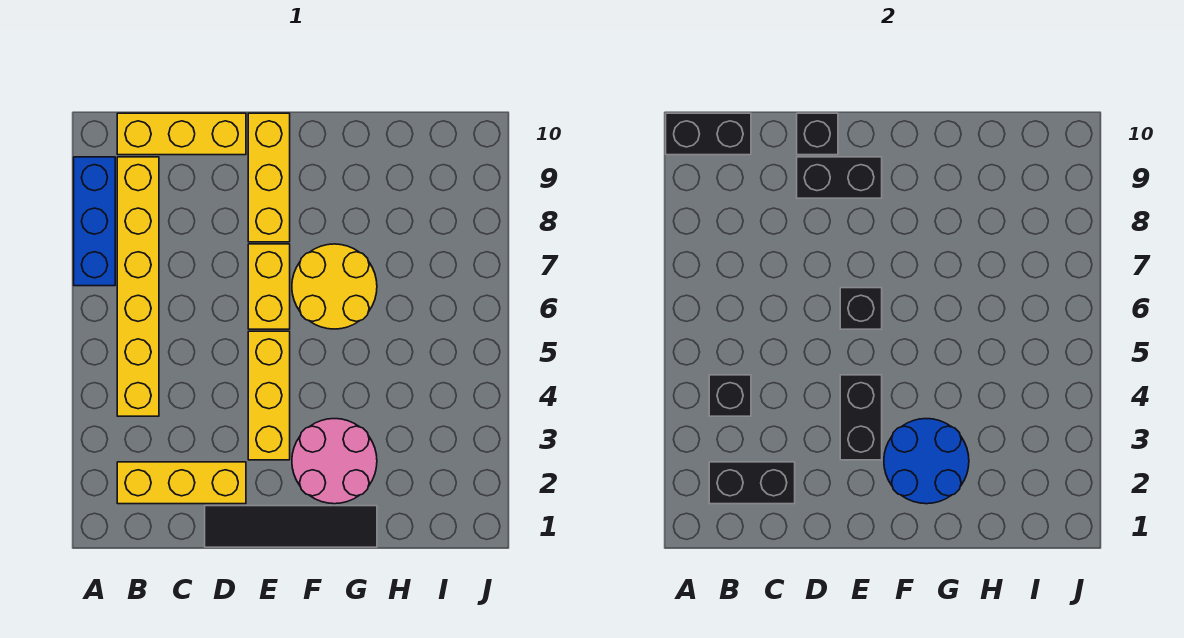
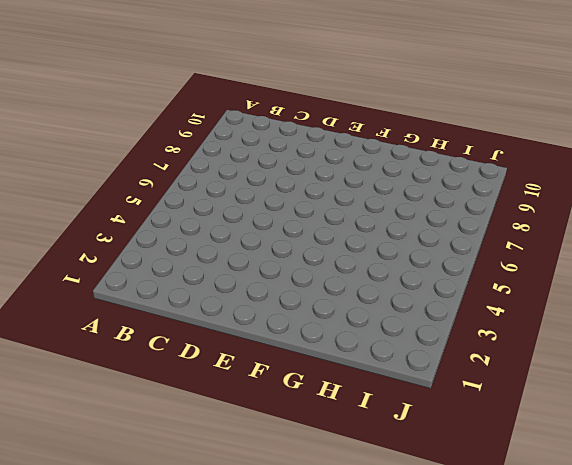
none -> blue brick A7:A9 level 1
none -> yellow brick B2:D2 level 1
none -> yellow brick B4:B9 level 1

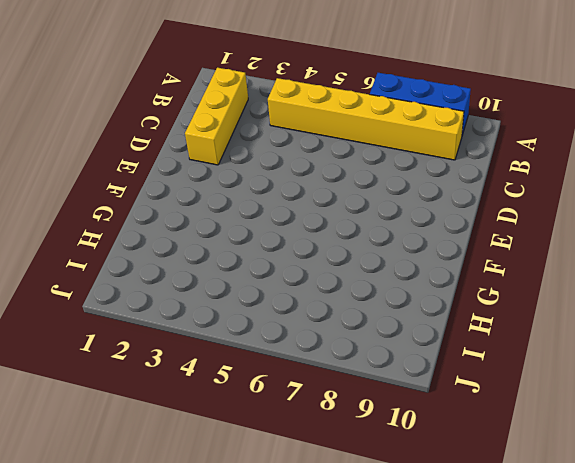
none -> yellow brick B10:D10 level 1
none -> black tile D1:G1 level 1
none -> yellow brick E3:E5 level 1

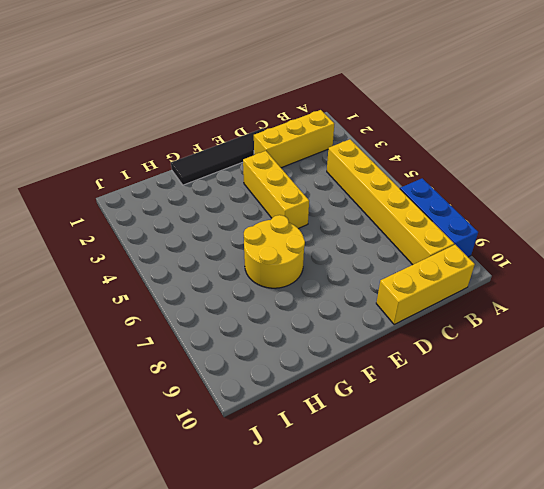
none -> yellow brick E6:E7 level 1
none -> yellow brick E8:E10 level 1
none -> pink round brick F2:G3 level 1

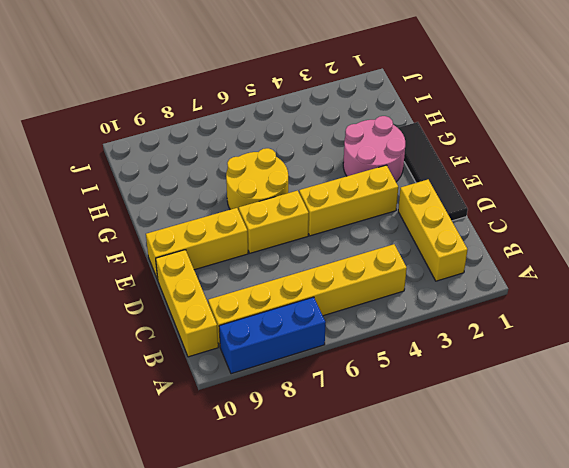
none -> black brick A10:B10 level 2
none -> black brick B2:C2 level 2
none -> black brick B4 level 2

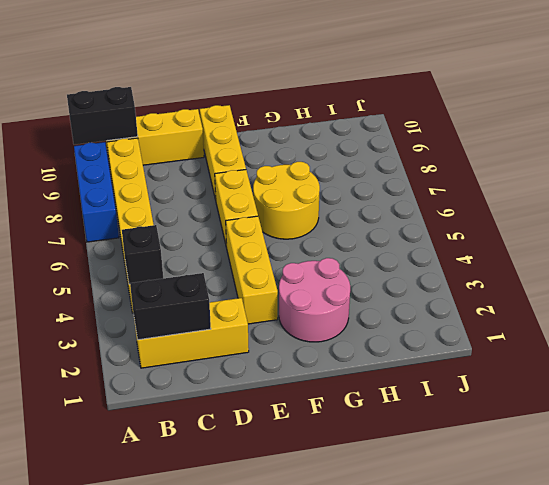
none -> black tile D1:G1 level 1
none -> black brick D9:E9 level 2
none -> black brick D10 level 2

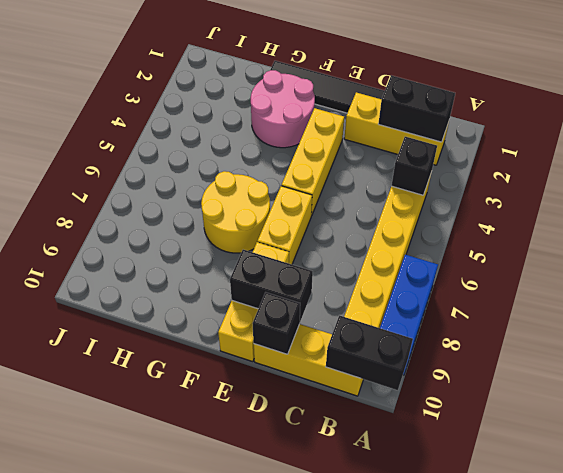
none -> black brick E3:E4 level 2
none -> black brick E6 level 2
none -> blue round brick F2:G3 level 2

